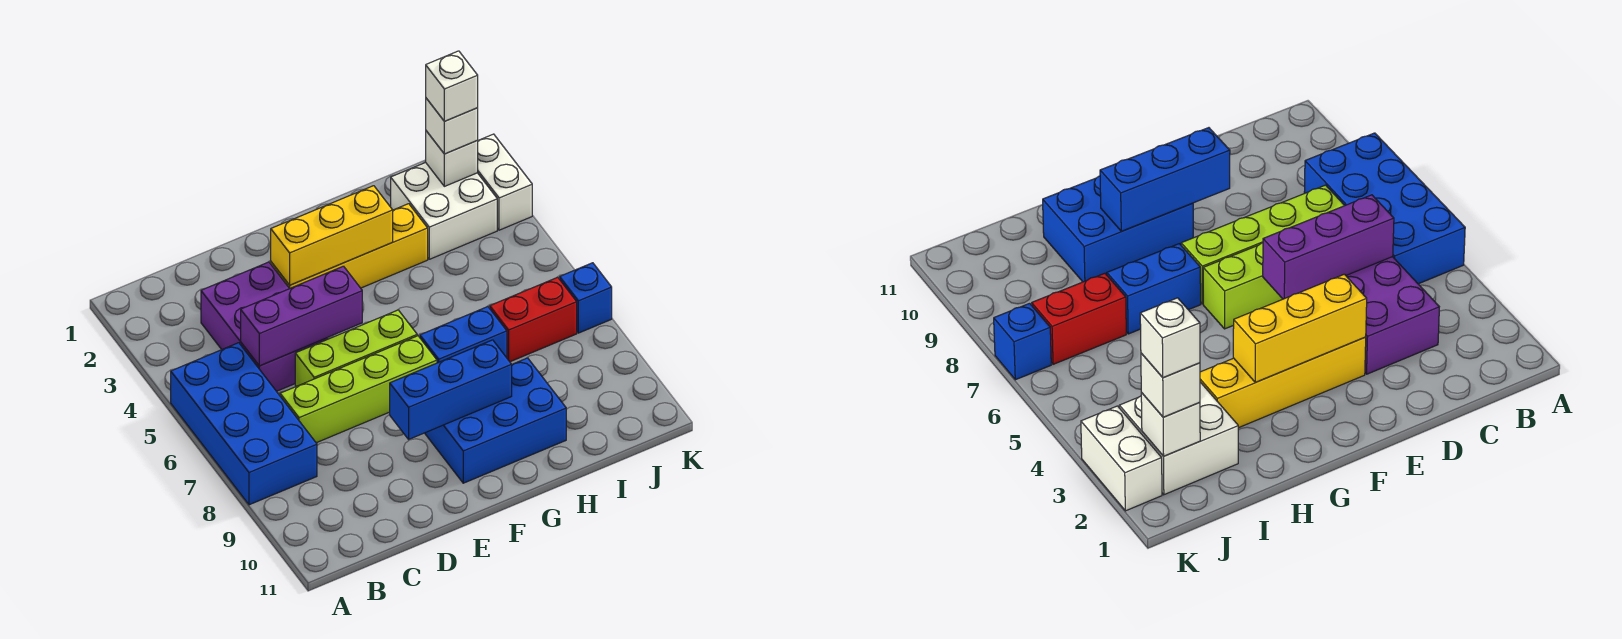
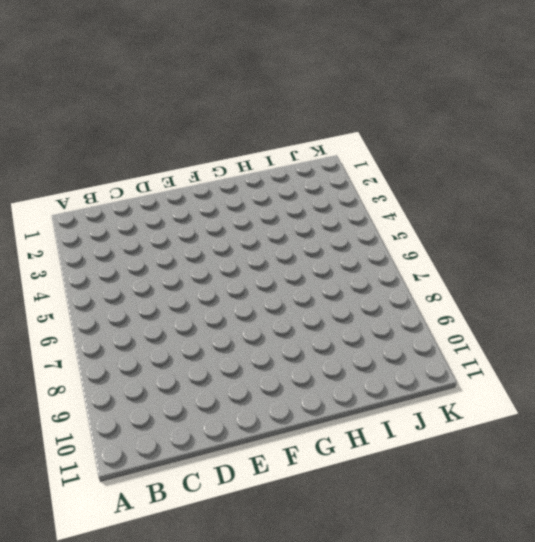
none -> blue brick A5:B8 level 1
none -> purple brick C3:D5 level 1
none -> lime brick C7:F7 level 1

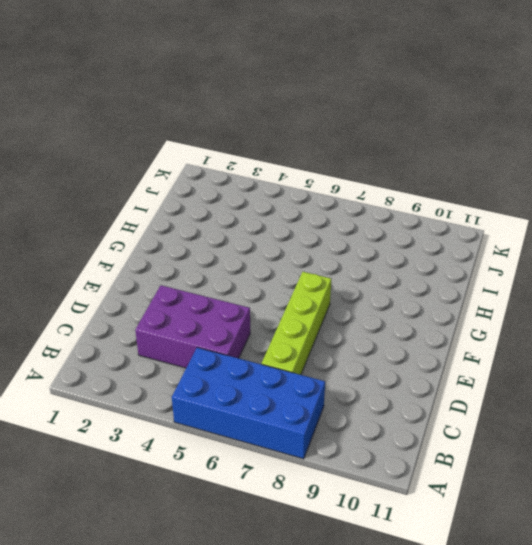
none -> lime brick D6:F6 level 1
none -> yellow brick E3:H3 level 1
none -> blue brick F9:H10 level 1

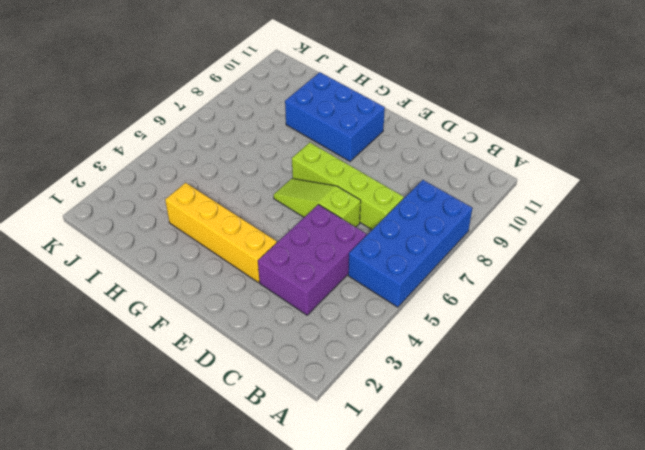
lime slope D6:F6 level 1 top D -> lime brick D6:F6 level 1
none -> blue brick G7:H7 level 1
none -> white brick I2:J3 level 1
none -> red brick I7:J7 level 1

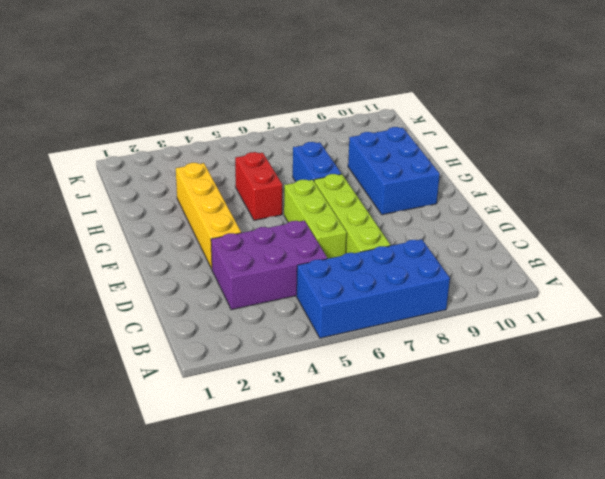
red brick G5:H5 level 1 -> red brick I7:J7 level 1
none -> white brick I2:J3 level 1
none -> white brick K2:K3 level 1
none -> blue brick K7 level 1

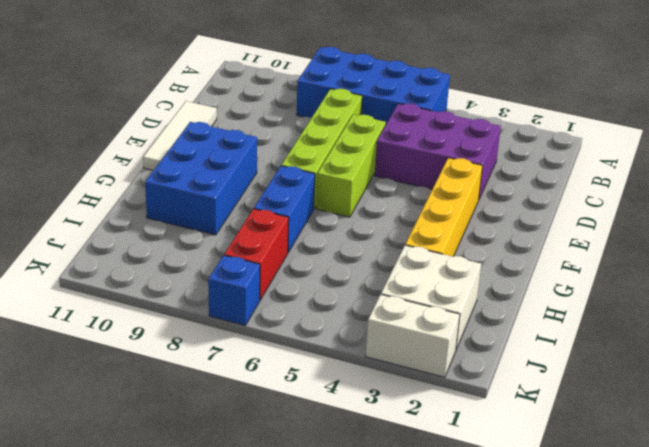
white tile D11:F11 level 1 -> none
none -> purple brick C5:E5 level 2
none -> yellow brick E3:G3 level 2
none -> blue brick E9:G9 level 2

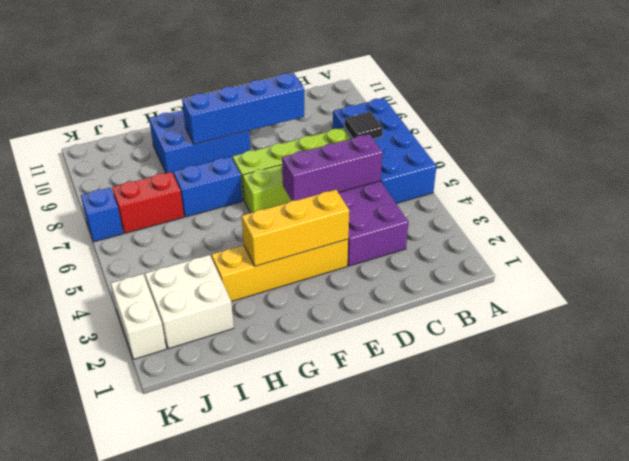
black tile B7 level 2 -> none
blue brick D9:G9 level 2 -> blue brick E9:G9 level 2
none -> white brick J2 level 2
none -> white brick J2 level 3
none -> white brick J2 level 4

